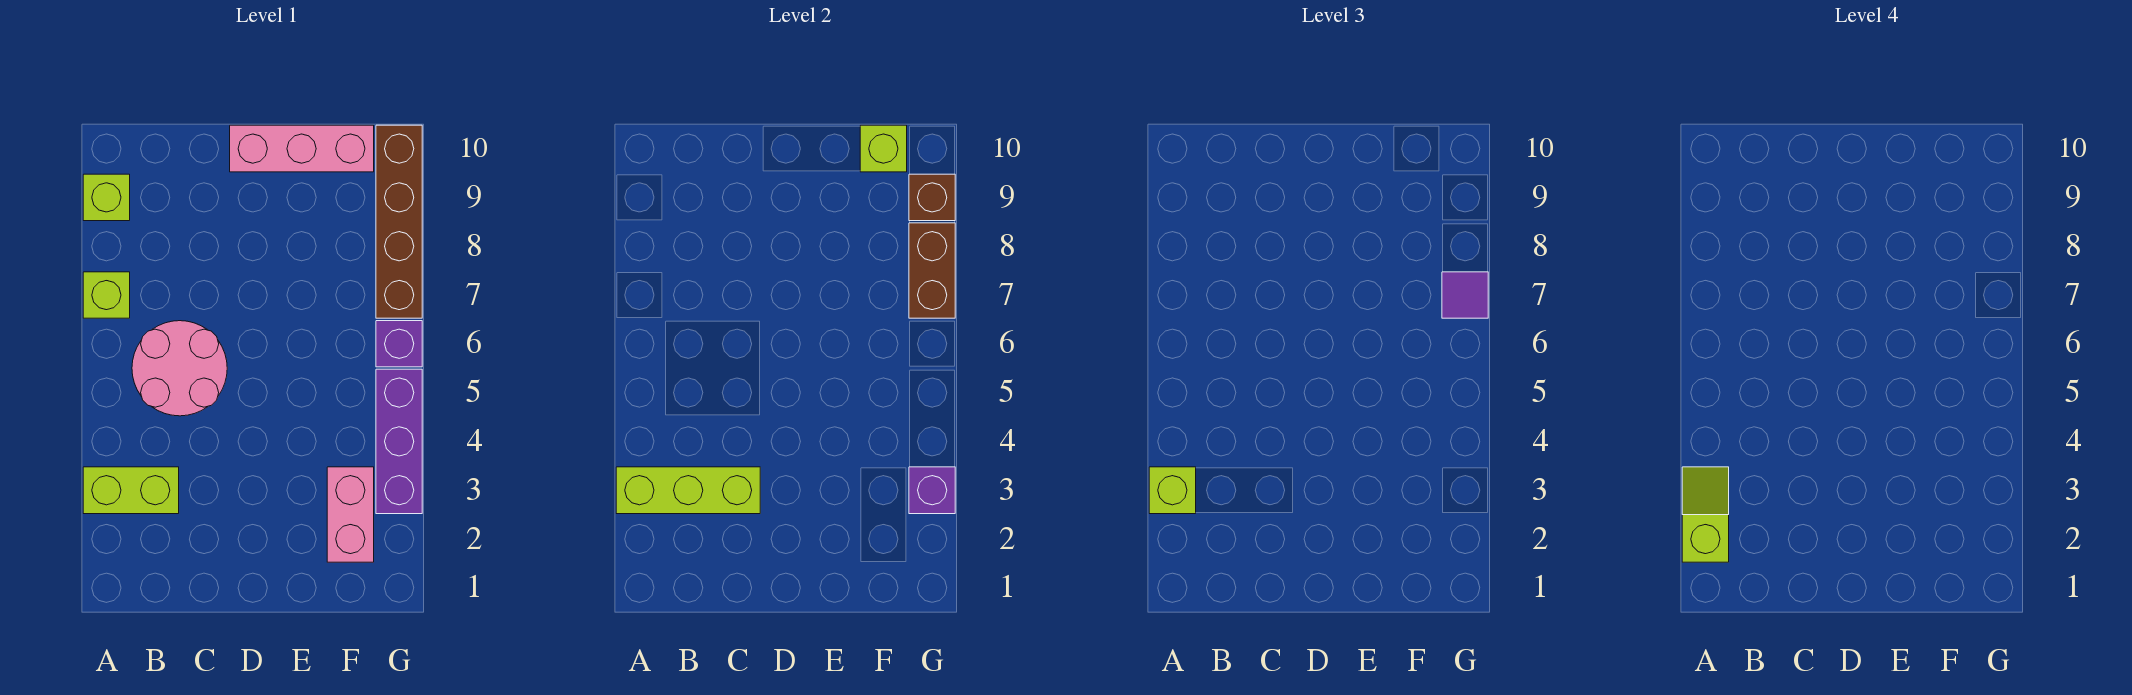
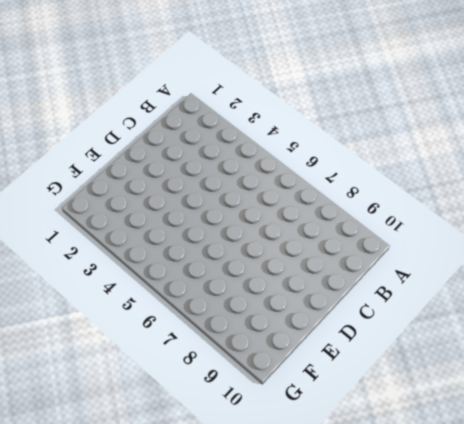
none -> lime brick A3:B3 level 1
none -> lime brick A7 level 1
none -> lime brick A9 level 1

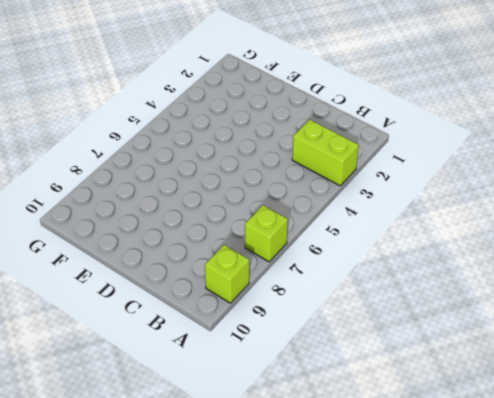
none -> pink round brick B5:C6 level 1
none -> pink brick D10:F10 level 1
none -> pink brick F2:F3 level 1

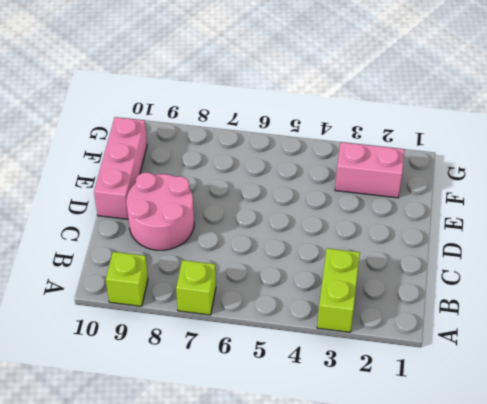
pink round brick C8:D9 level 1 -> pink round brick B5:C6 level 1
none -> purple brick G3:G5 level 1
none -> purple brick G6 level 1
none -> brown brick G7:G10 level 1

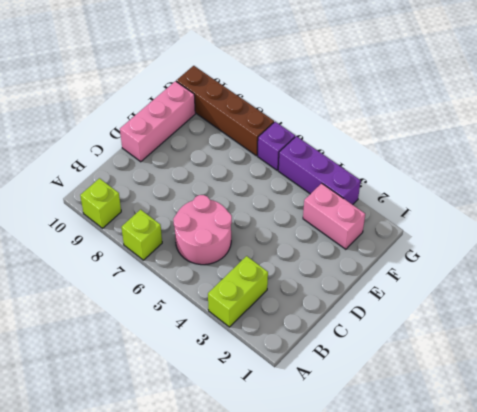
none -> lime brick A3:C3 level 2
none -> lime brick F10 level 2
none -> purple brick G3 level 2

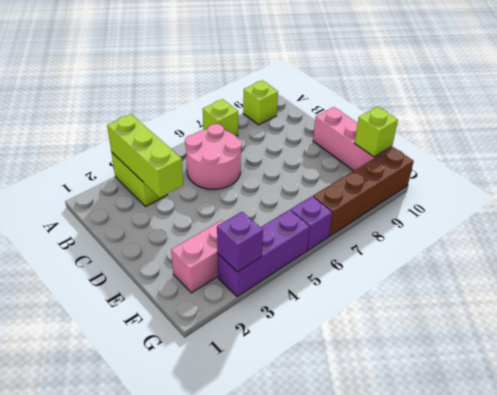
none -> brown brick G7:G8 level 2
none -> brown brick G9 level 2
none -> lime brick A3 level 3

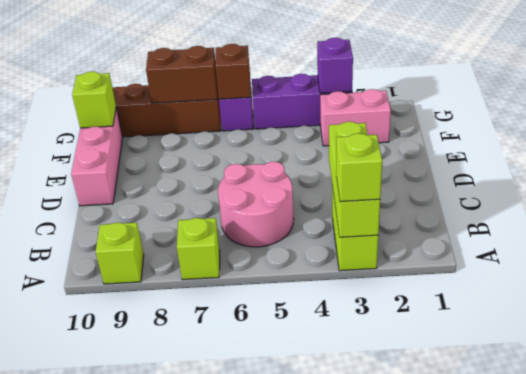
brown brick G6 level 2 -> brown brick G9 level 2
none -> purple tile G7 level 3
none -> lime slope A2:A3 level 4 top 2

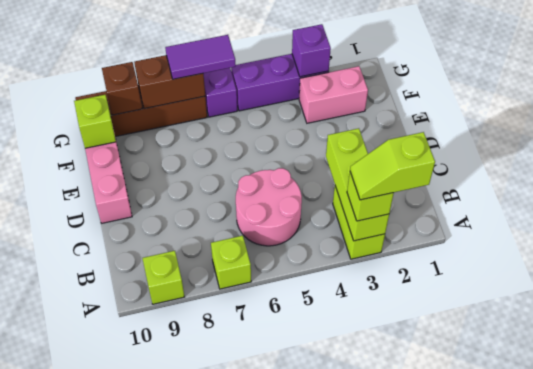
purple tile G6:G7 level 3 -> purple tile G7 level 3

